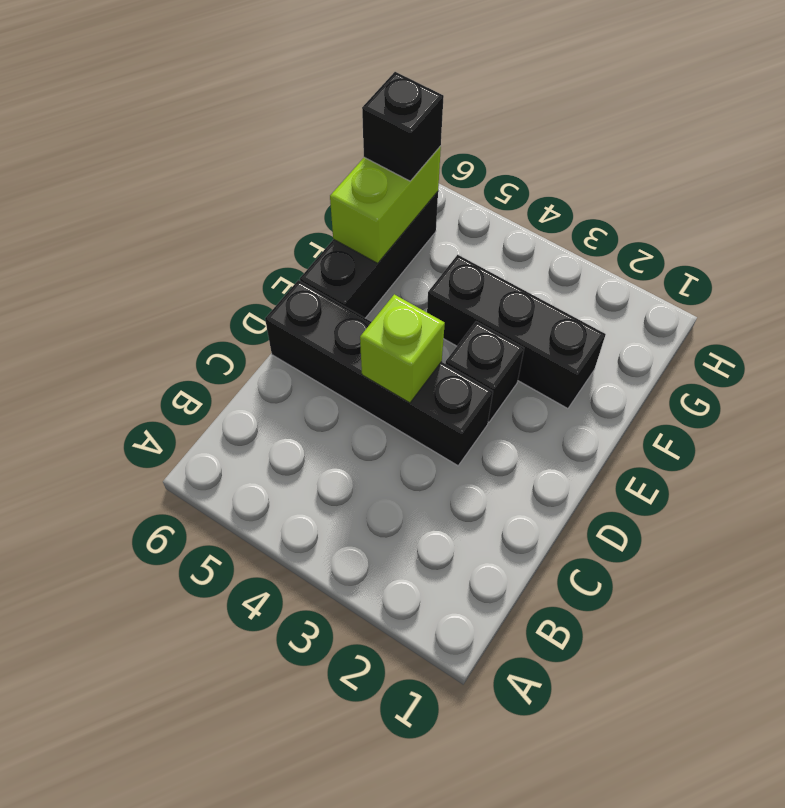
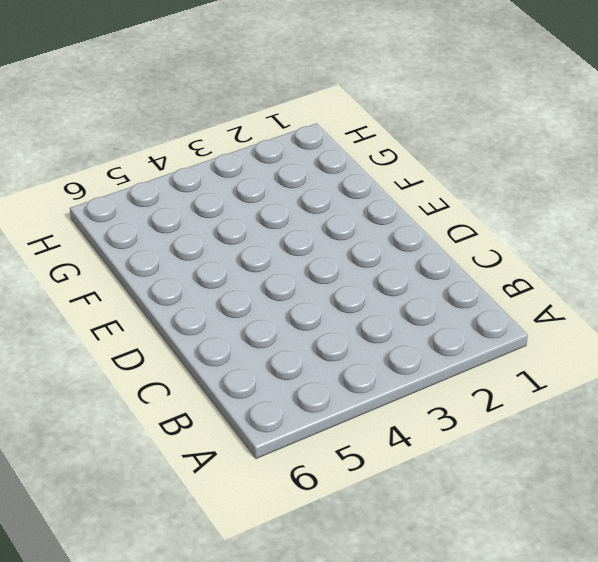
none -> black brick D3:D6 level 1
none -> black brick E3 level 1

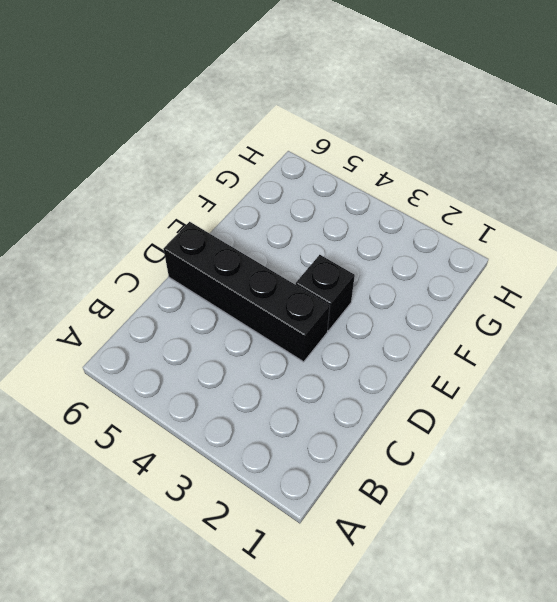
none -> black brick E6:G6 level 1
none -> black brick F2:F4 level 1

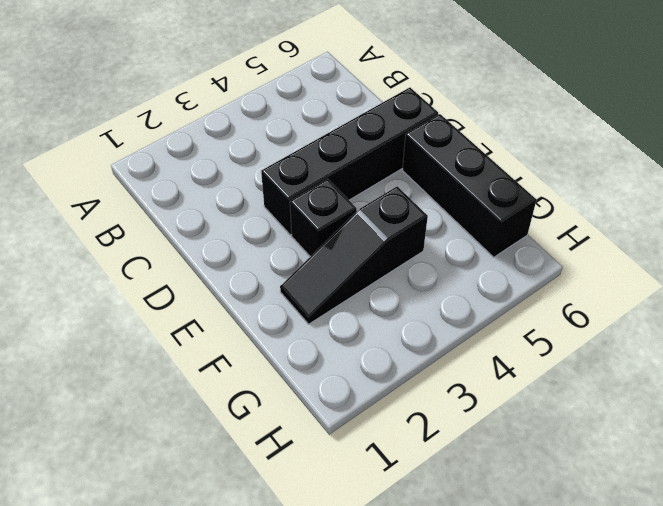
black slope F2:F4 level 1 top 4 -> black brick F2:F4 level 1
none -> lime brick D4 level 2
none -> lime brick F6:G6 level 2

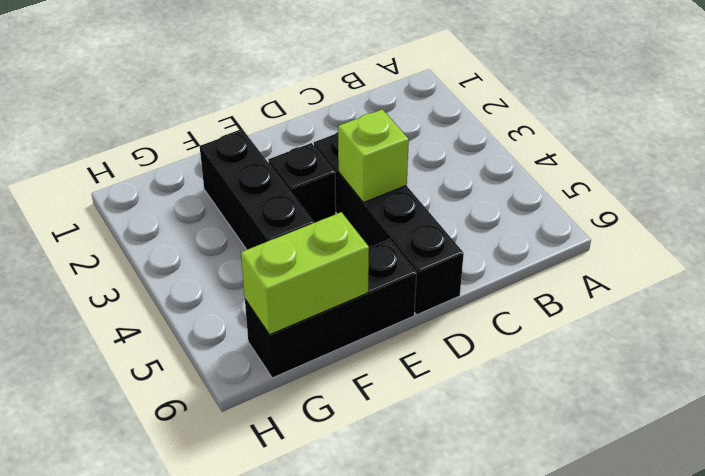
none -> black brick G6 level 3

